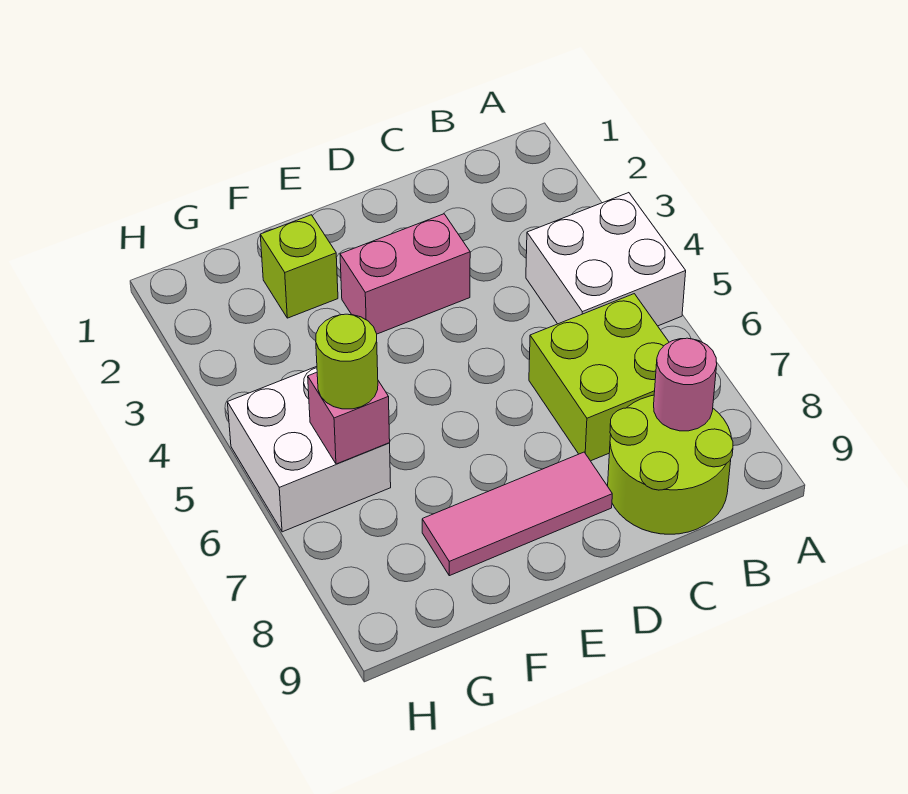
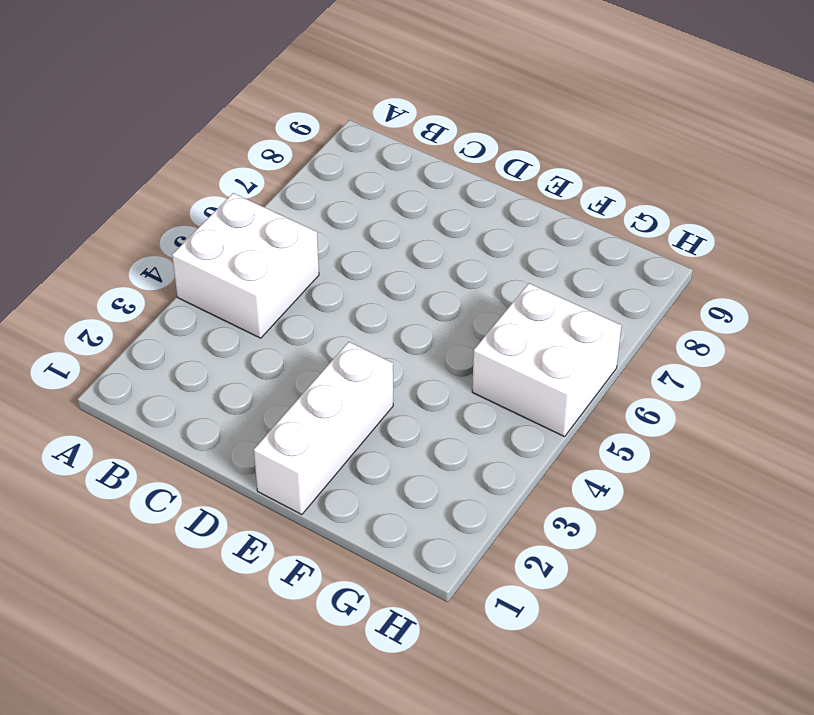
white brick E1:E3 level 1 -> pink brick D3:E3 level 1
none -> lime brick B6:C7 level 1
none -> lime round brick B8:C9 level 1

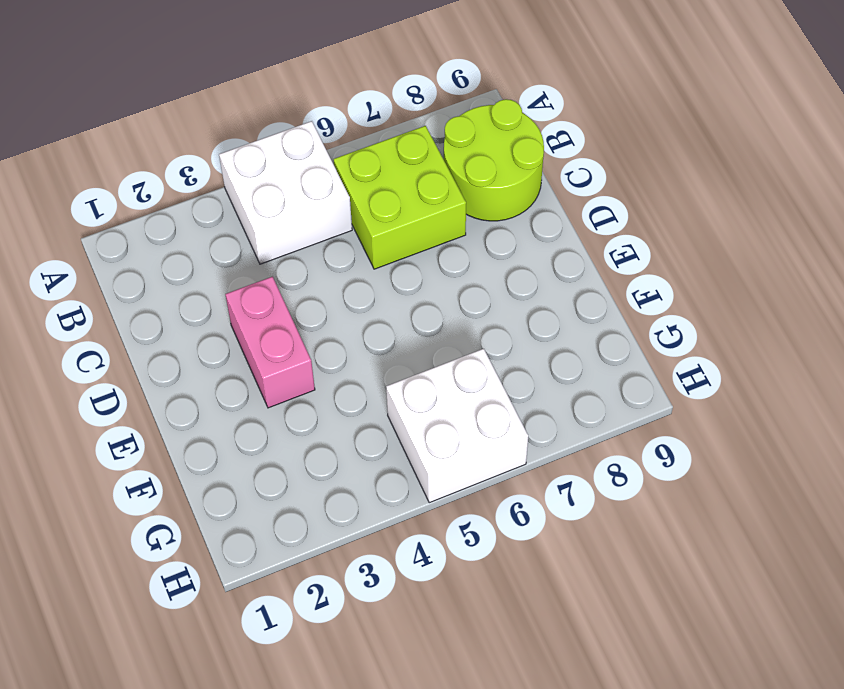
none -> pink tile D8:F8 level 1
none -> lime brick F2 level 1

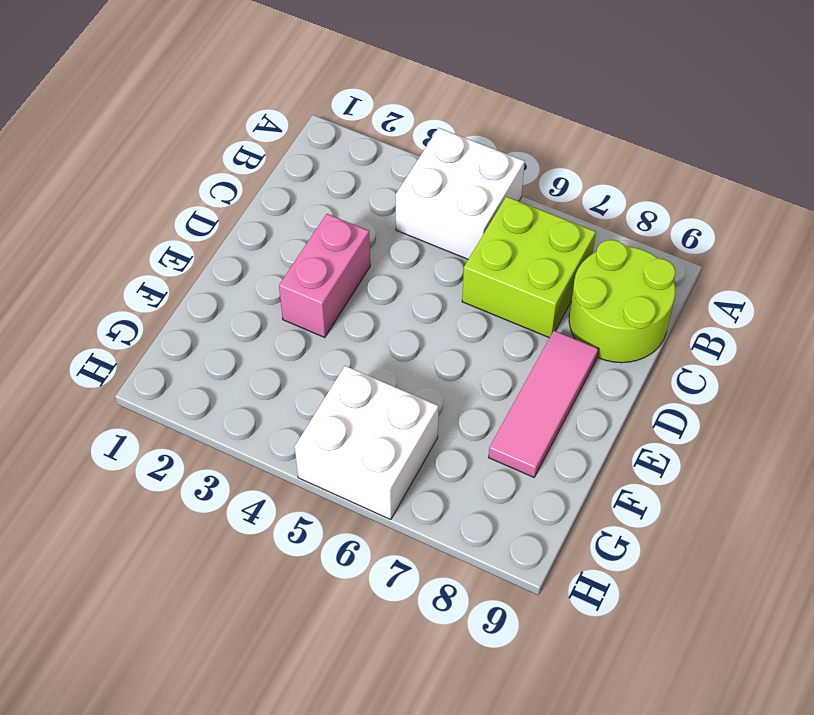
none -> lime brick F2 level 1
none -> pink round brick B8 level 2

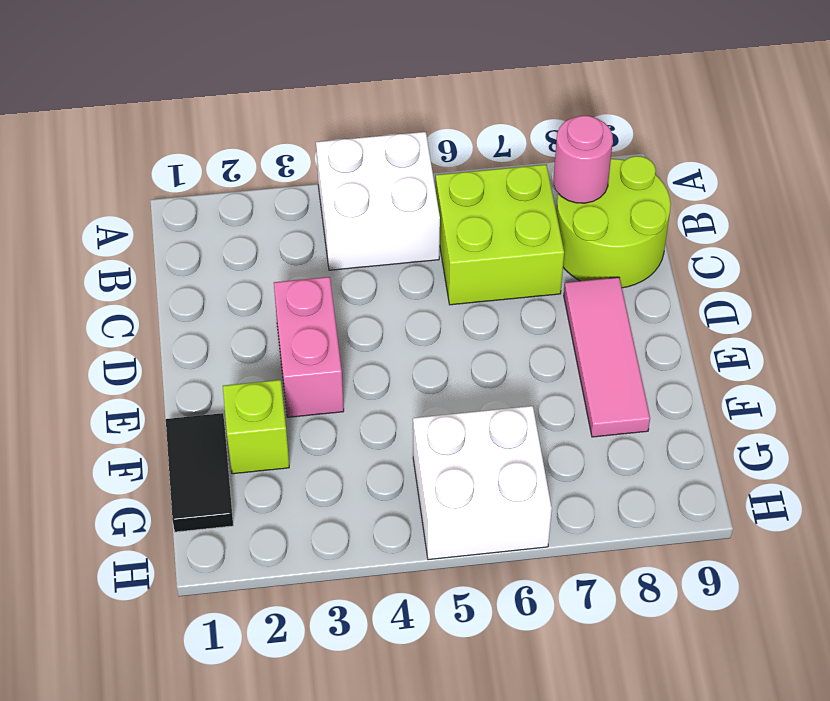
black tile F1:G1 level 1 -> none
none -> pink brick G6 level 2
none -> lime round brick G6 level 3

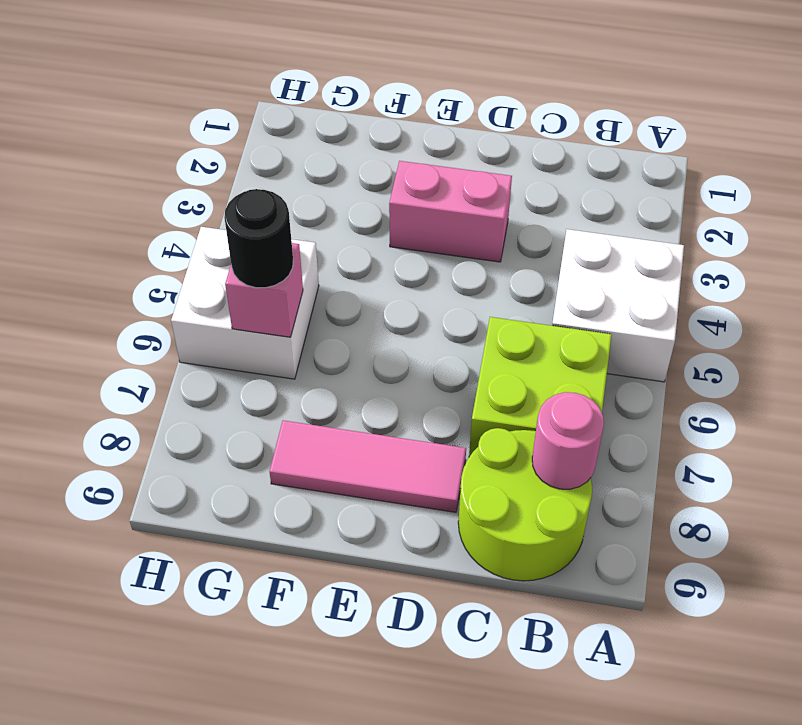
black round brick G6 level 3 -> lime round brick G6 level 3
none -> lime brick F2 level 1

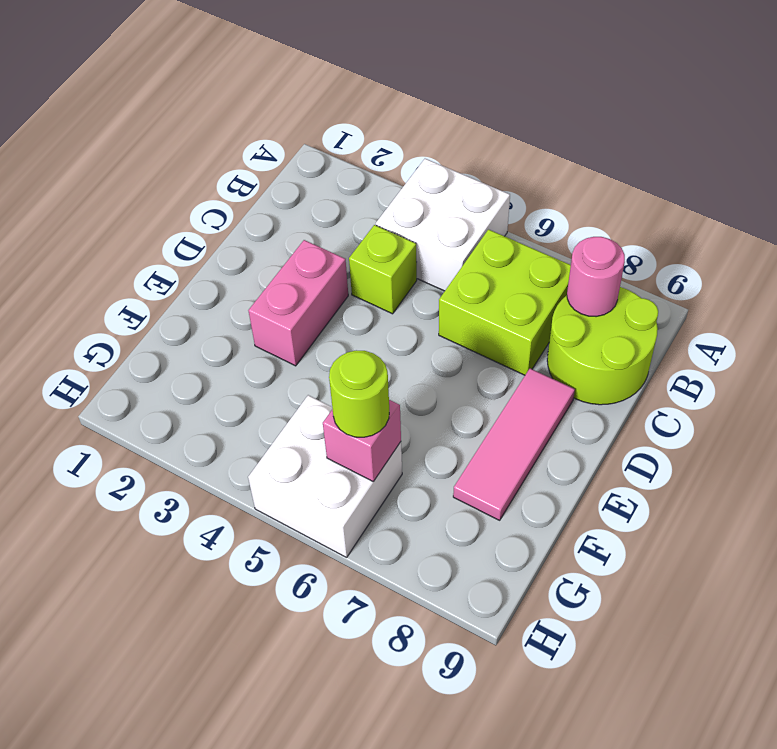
lime brick C4 level 1 -> lime brick F2 level 1

